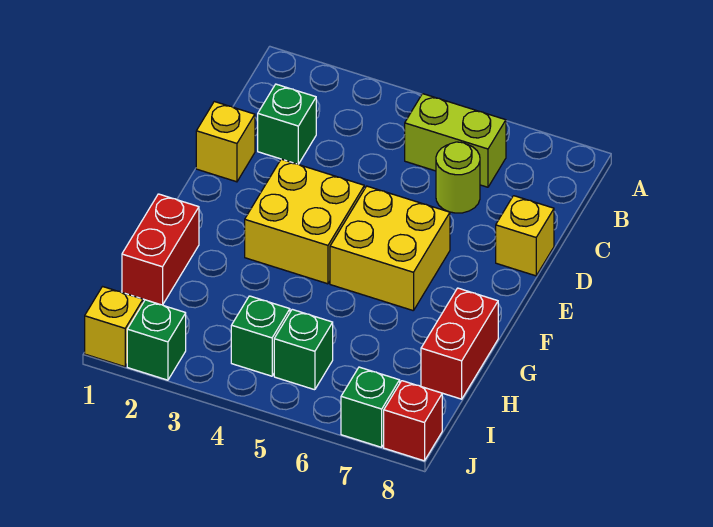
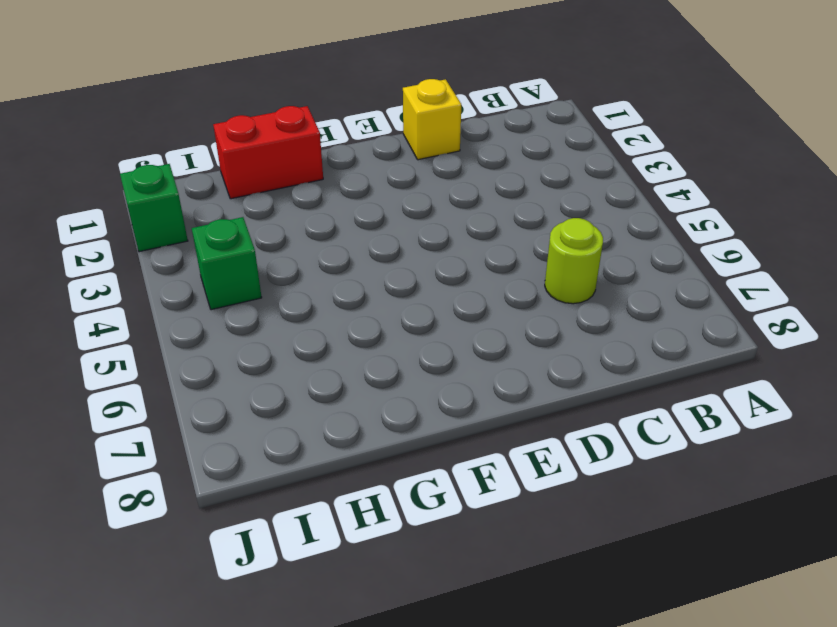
none -> lime brick B5:B6 level 1
none -> green brick C2 level 1
none -> yellow brick D8 level 1

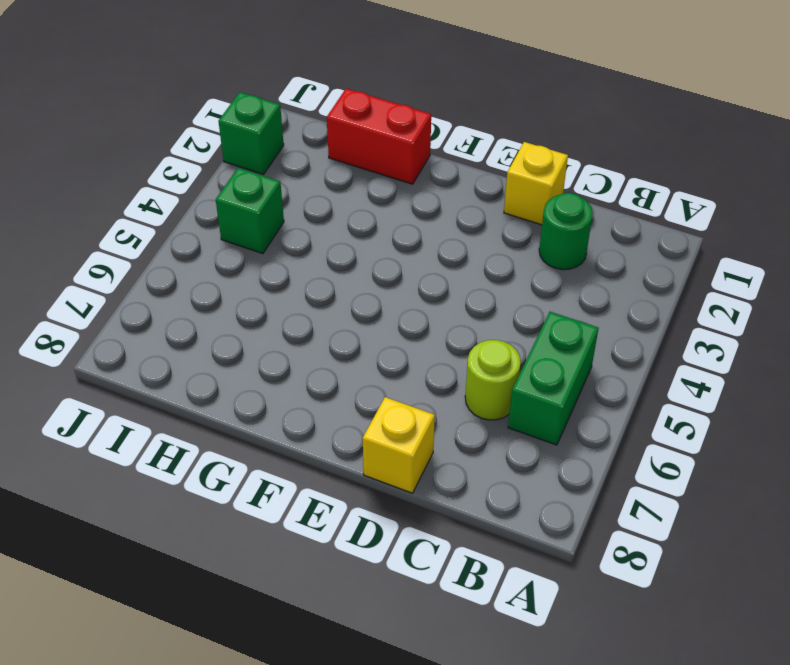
green brick B5:B6 level 1 -> lime brick B5:B6 level 1
green round brick C2 level 1 -> green brick C2 level 1
none -> yellow brick E3:F4 level 1
none -> yellow brick E5:F6 level 1
none -> red brick G8:H8 level 1

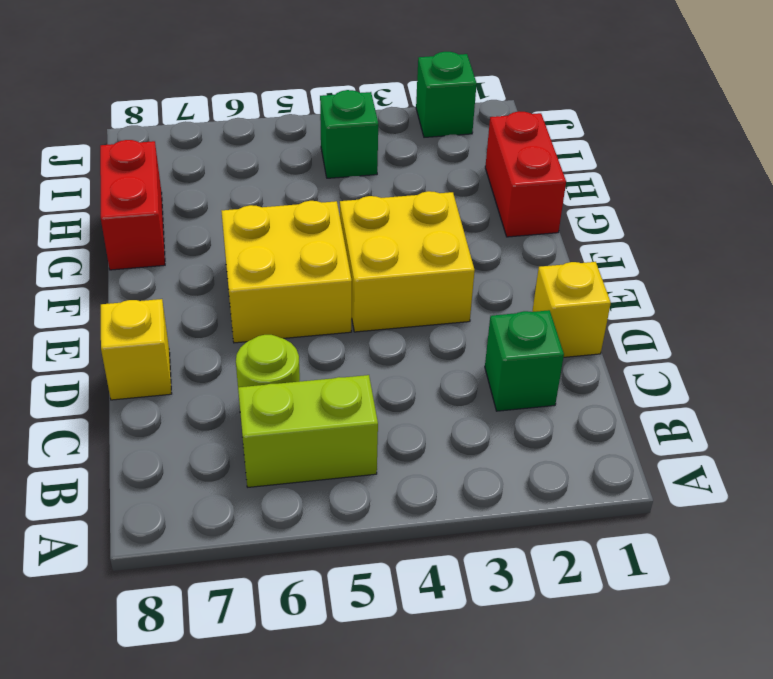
none -> green brick I5 level 1
none -> yellow brick J1 level 1
none -> green brick J7 level 1

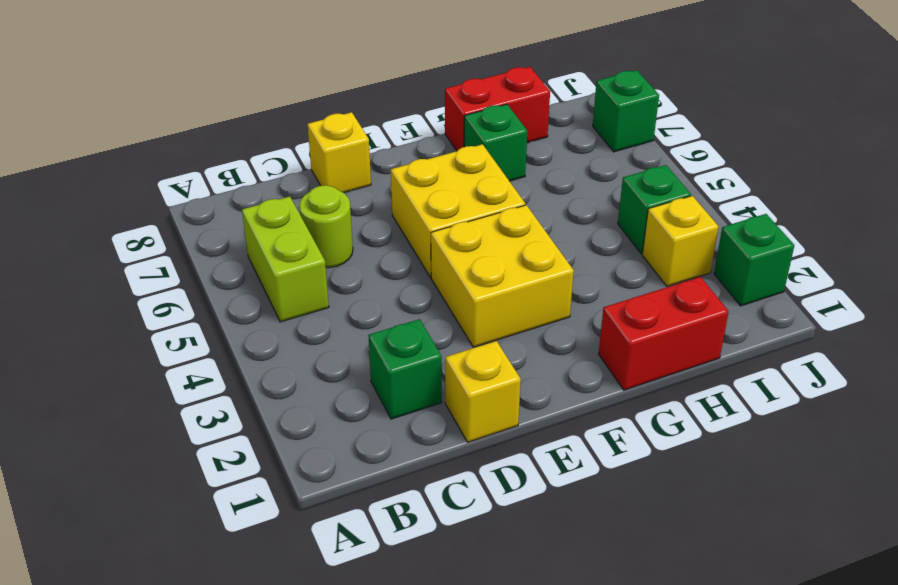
green brick G7 level 1 -> green brick I5 level 1
yellow brick I3 level 1 -> yellow brick J1 level 1
none -> red brick J8 level 1

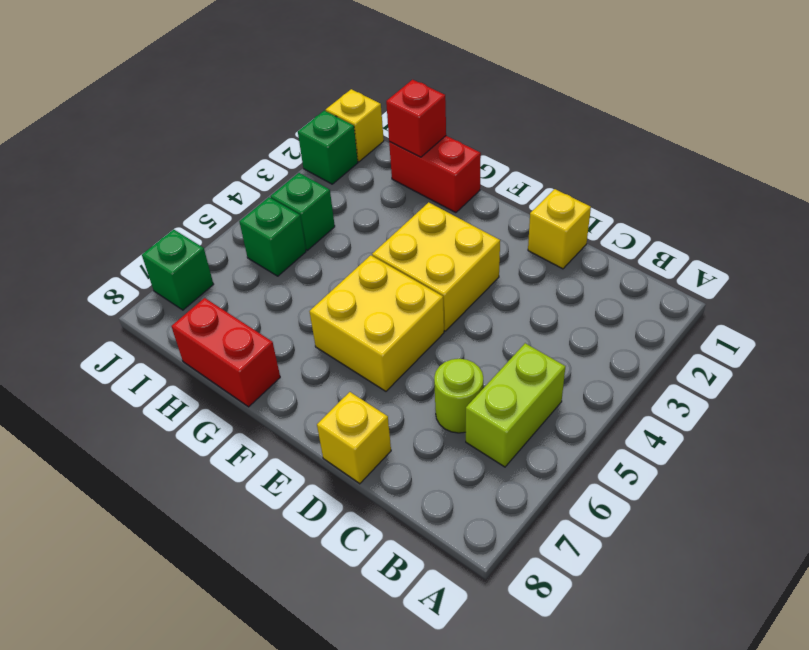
red brick H1 level 2 -> red brick J8 level 1
none -> green brick C2 level 1

